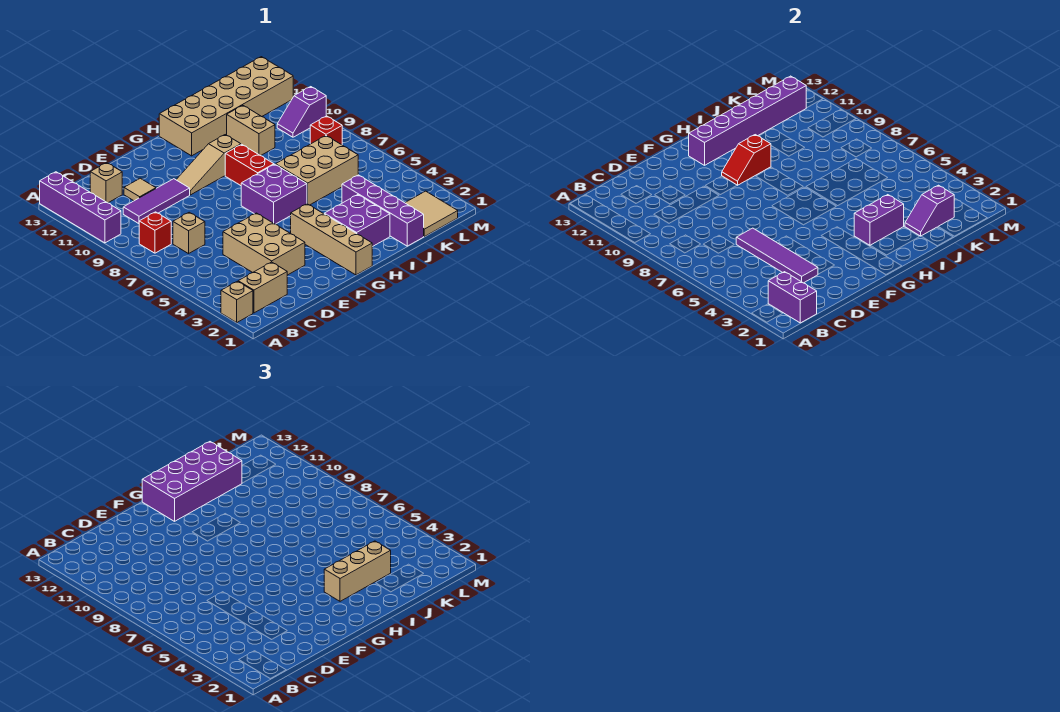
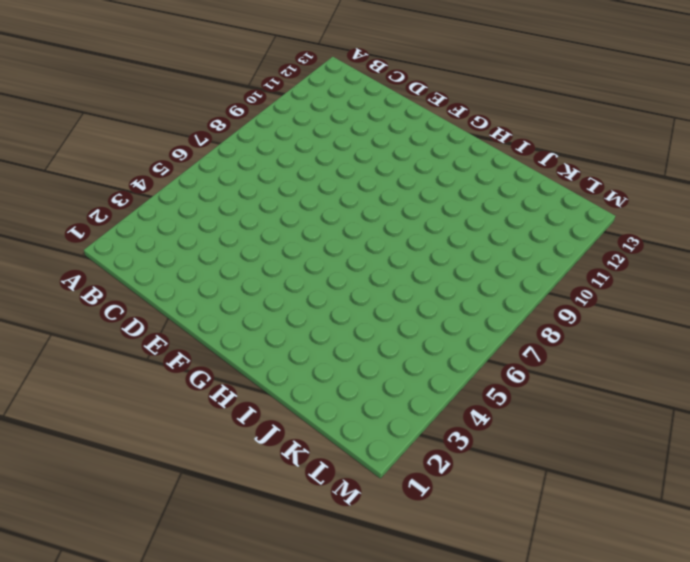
none -> tan brick A2 level 1
none -> purple brick A10:A13 level 1
none -> tan brick B2:C2 level 1

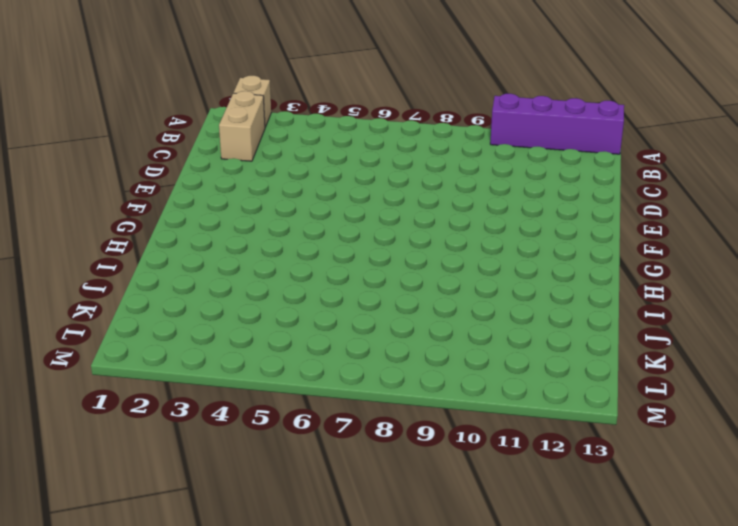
none -> red brick B8 level 1
none -> tan brick C7 level 1
none -> purple tile C10:E10 level 1

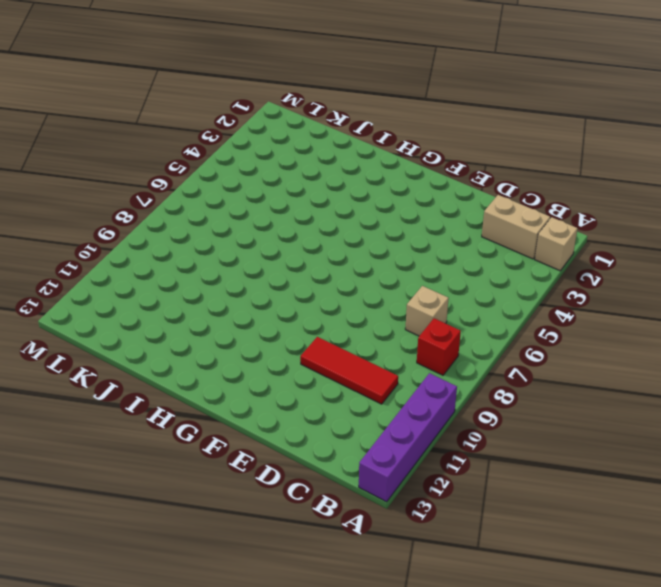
red tile C10:E10 level 1 -> purple tile C10:E10 level 1
none -> tan brick C12 level 1
none -> tan brick D3:E5 level 1
none -> tan tile D11 level 1

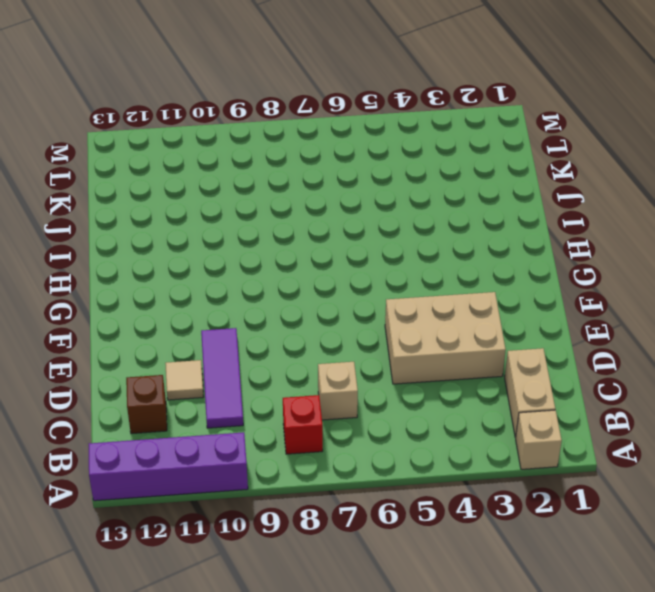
brown brick C12 level 1 -> tan brick C12 level 1
none -> tan slope F10:H10 level 1 top H
none -> tan brick G1:G4 level 1
none -> purple brick G6:H7 level 1

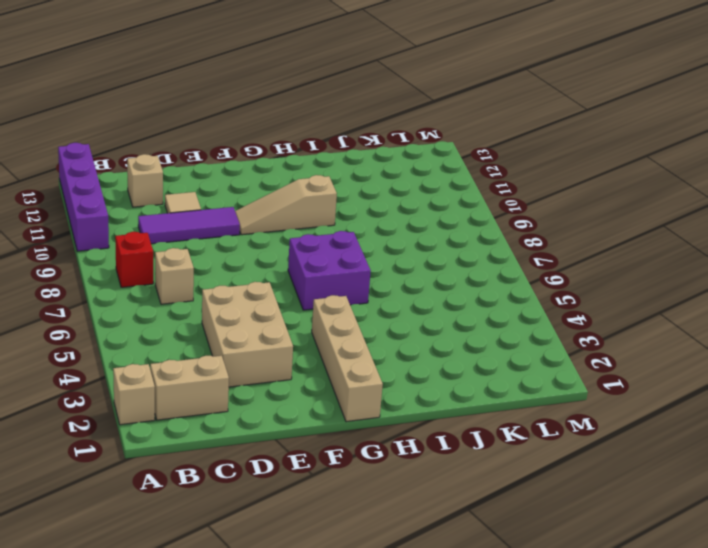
none -> purple brick H2:I3 level 1
none -> red brick H8:H9 level 1
none -> tan brick H12:M13 level 1

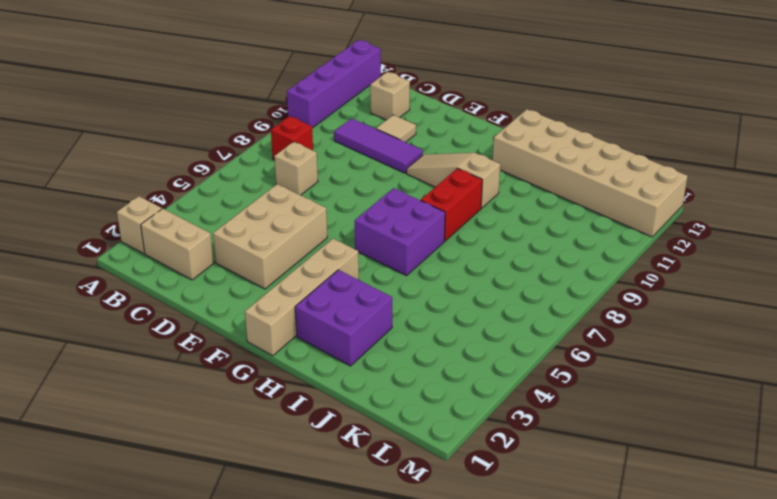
none -> tan brick I6:K7 level 1
none -> purple brick J1:J4 level 1
none -> tan brick J10:J11 level 1

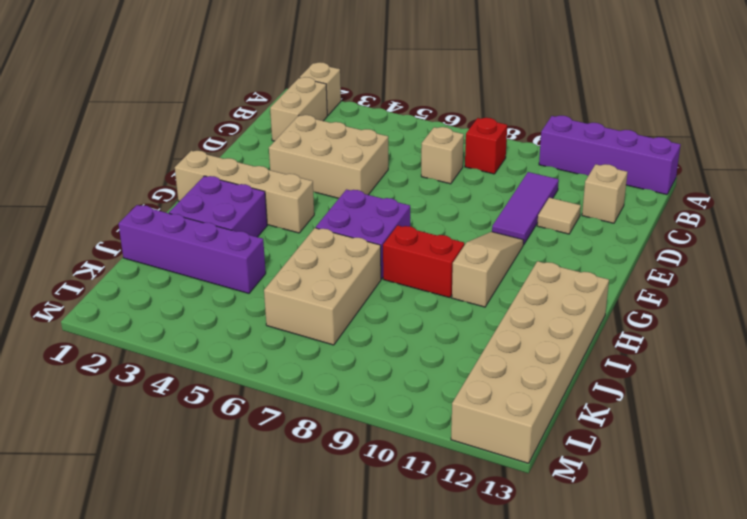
none -> tan brick J10:J11 level 1
none -> tan tile K1:L2 level 1
none -> red brick L8 level 1

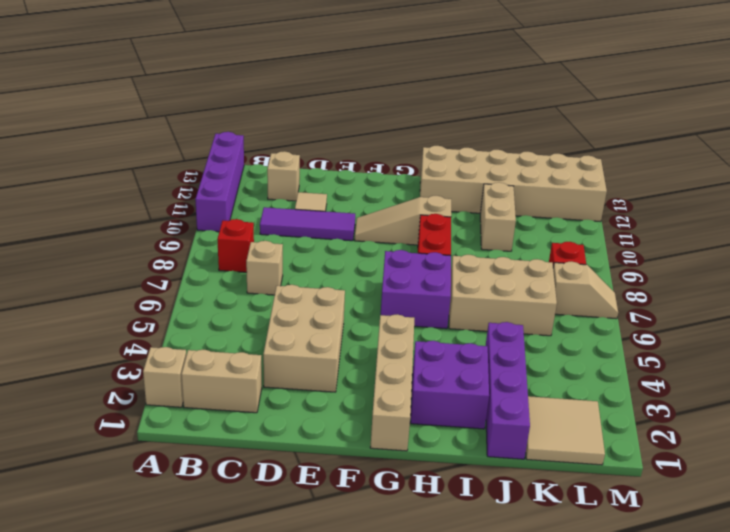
tan slope L7:M7 level 1 top L -> none
none -> purple slope L10:M10 level 1 top M
none -> purple brick B1:B2 level 2
none -> purple tile D3:D6 level 2

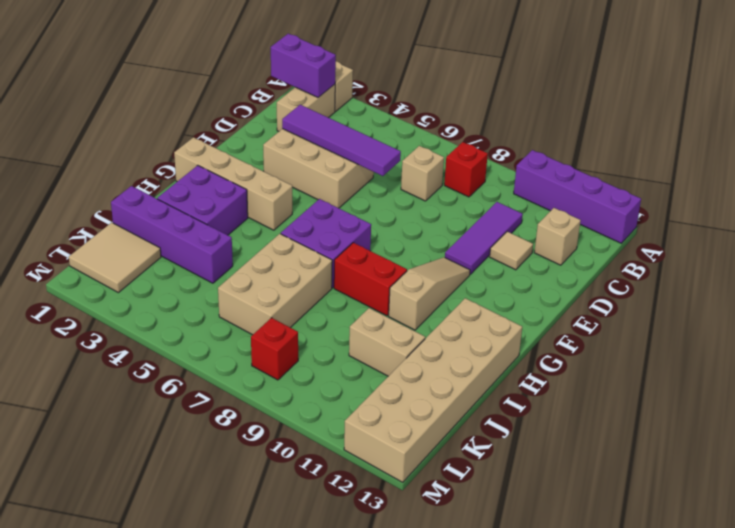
none -> purple slope L10:M10 level 1 top M
none -> red slope G10:H10 level 2 top H
none -> purple brick G12:L12 level 2

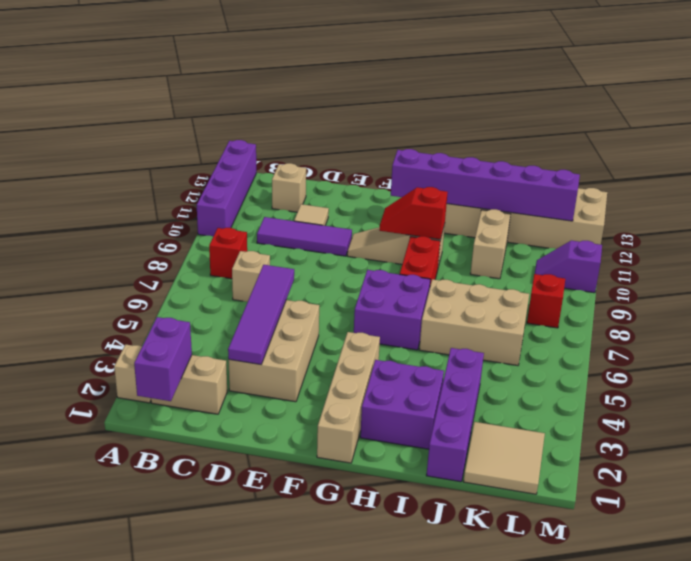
none -> purple brick H3:I3 level 2
none -> purple slope J2:K2 level 2 top K
none -> purple brick G12:J13 level 3

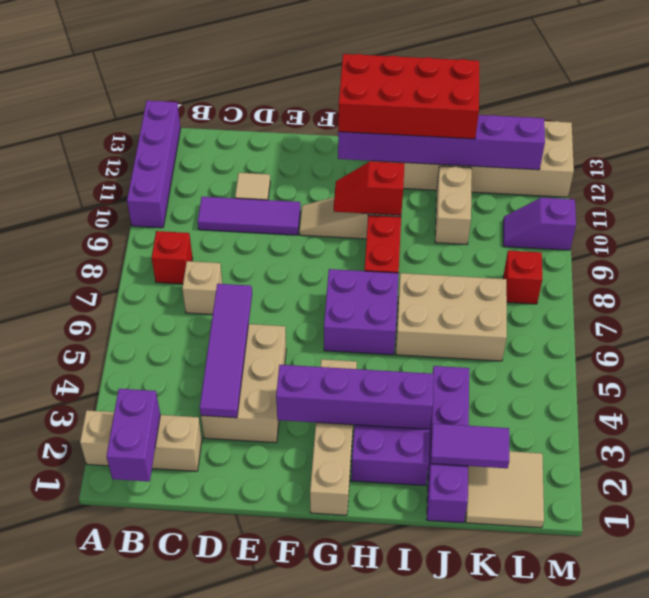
purple brick F3:I3 level 2 -> purple brick H3:I3 level 2
red brick G12:J13 level 3 -> purple brick G12:J13 level 3
purple tile J2:K2 level 2 -> purple slope J2:K2 level 2 top K
none -> tan brick C12 level 1
none -> tan brick H3:J3 level 3

